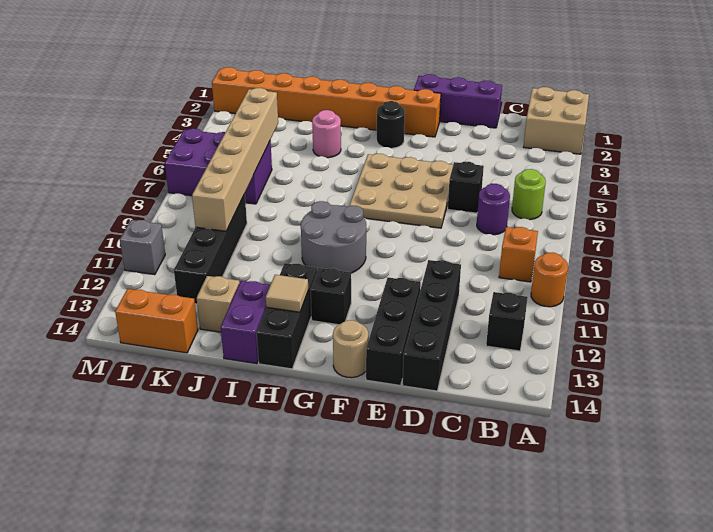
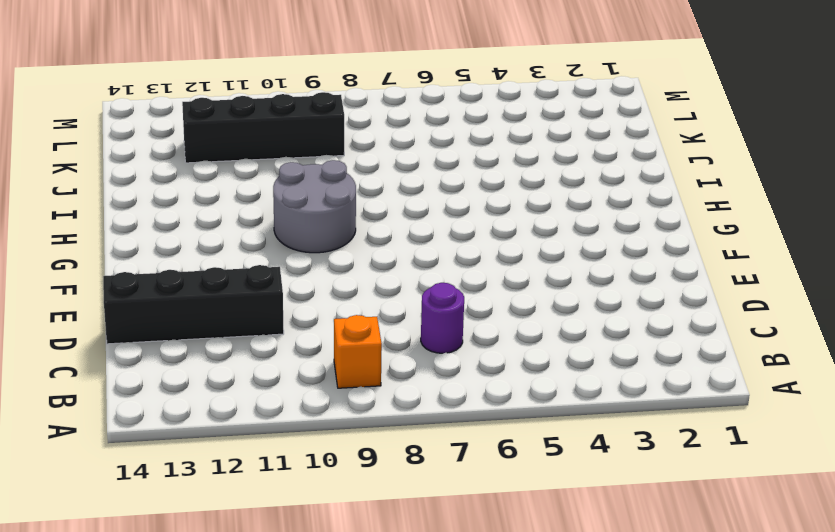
none -> tan brick A1:B2 level 1
none -> orange round brick A10 level 1
none -> lime round brick B6 level 1

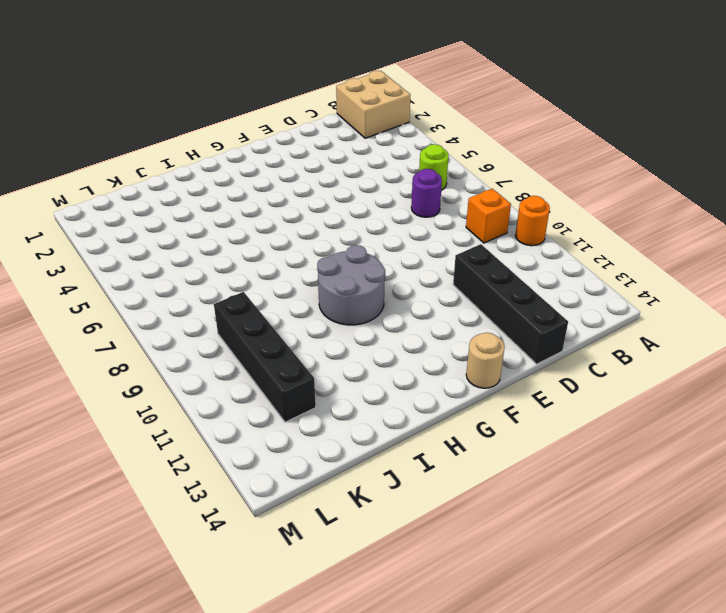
none -> black brick B12 level 1
none -> purple brick D1:F1 level 1
none -> black brick D6 level 1

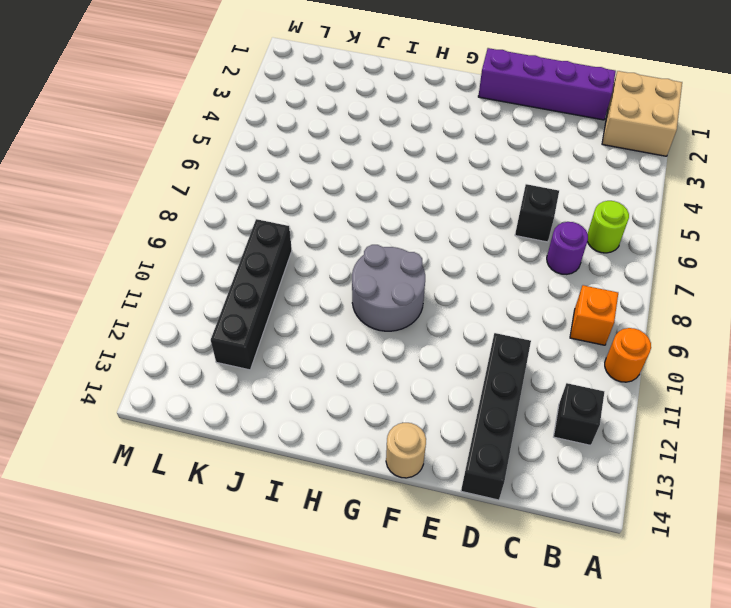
purple brick C1:F1 level 1 -> purple brick D1:F1 level 1
none -> tan plate E5:G7 level 1
none -> black brick E12:E14 level 1
none -> orange brick F2:M2 level 1

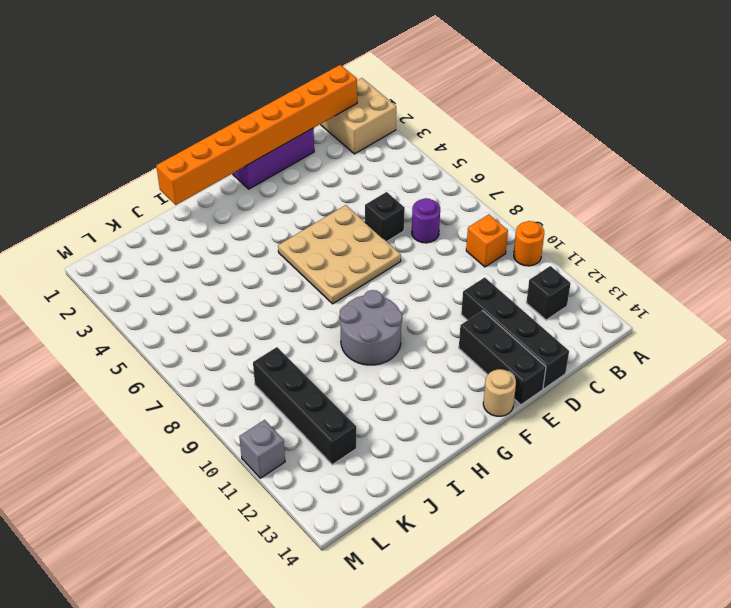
orange brick B1:I1 level 2 -> orange brick F2:M2 level 1
none -> lime round brick B6 level 1
none -> black round brick G3 level 1
none -> black brick G12 level 1

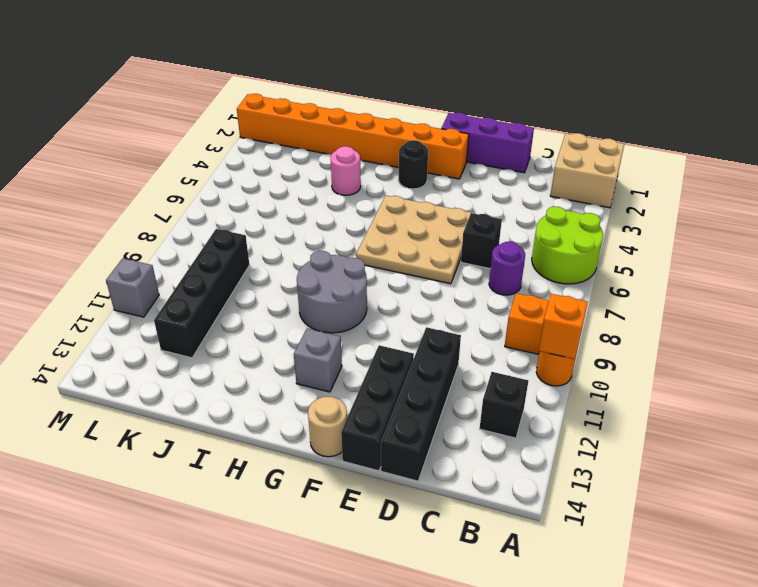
lime round brick A5:B6 level 1 -> lime round brick B6 level 1
orange brick A10 level 2 -> none
grey brick G12 level 1 -> black brick G12 level 1
none -> black brick H12:H14 level 1
none -> purple brick I13:I14 level 1
none -> tan brick J13 level 1

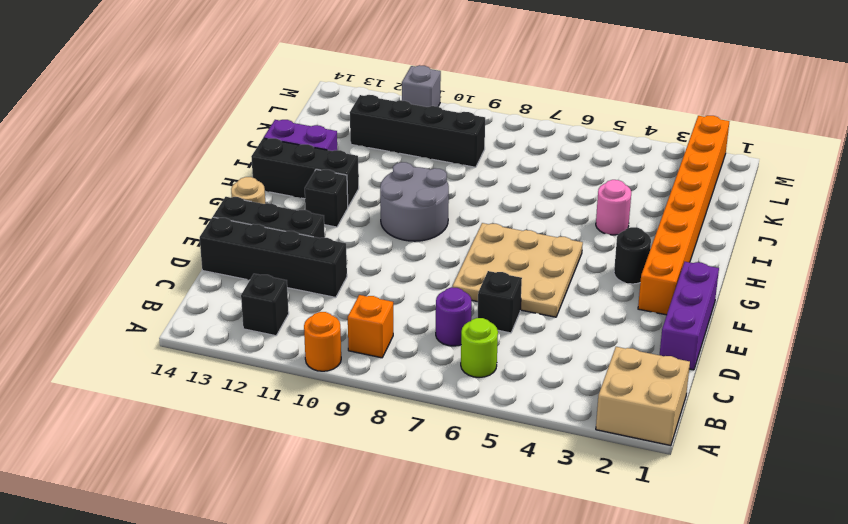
none -> tan brick J13 level 1
none -> purple brick K6:M7 level 1
none -> orange brick K14:L14 level 1

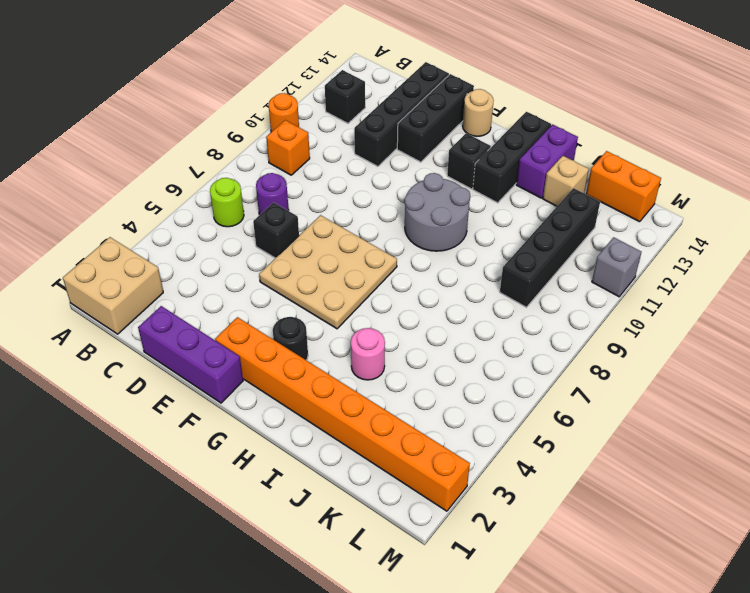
none -> purple brick K6:M7 level 1
none -> tan tile H13 level 2
none -> tan brick K5:K10 level 2

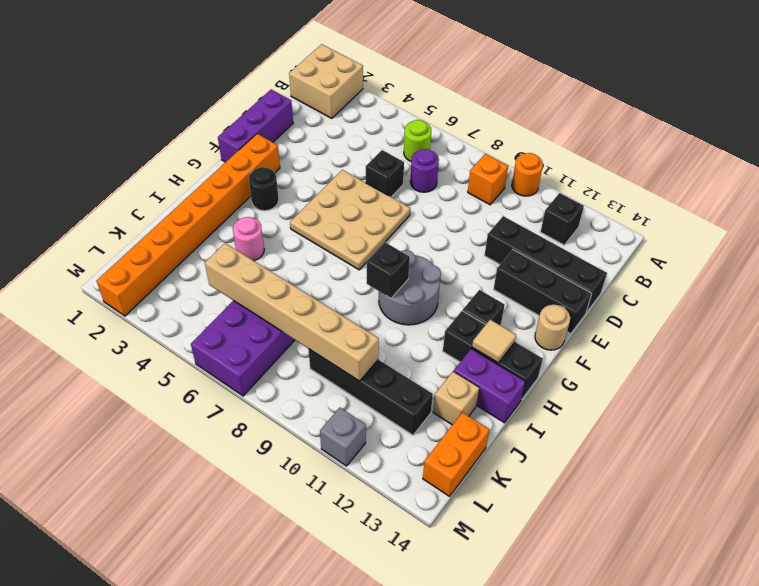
black brick H9 level 2 -> none

